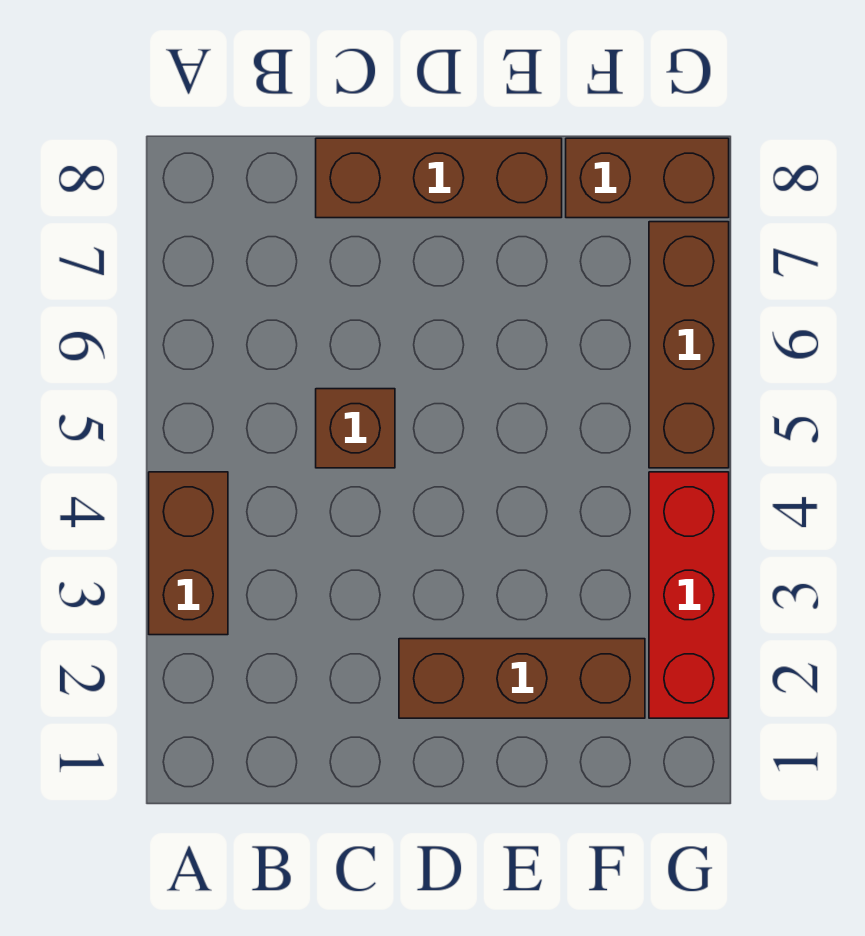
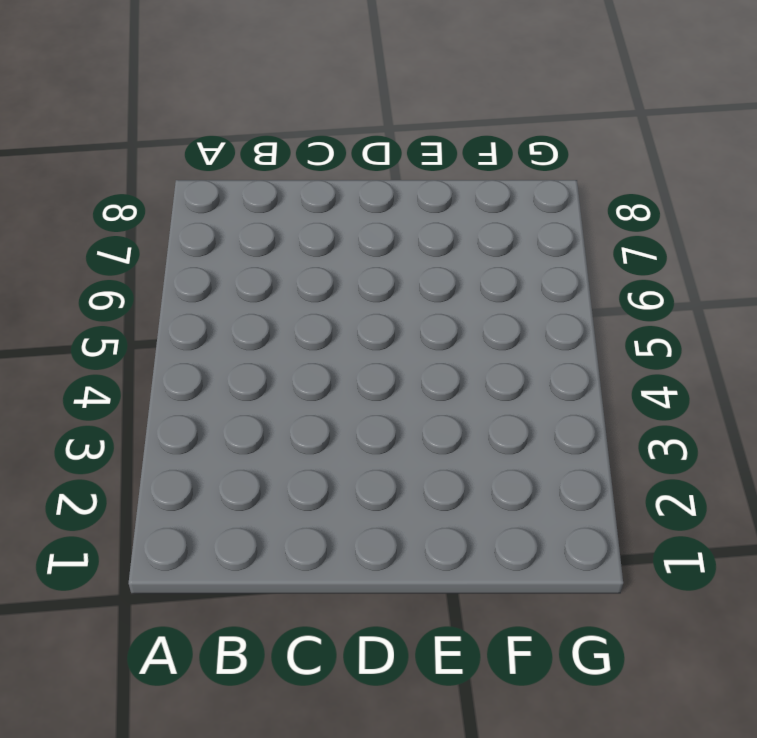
none -> brown brick A3:A4 level 1
none -> brown brick C5 level 1

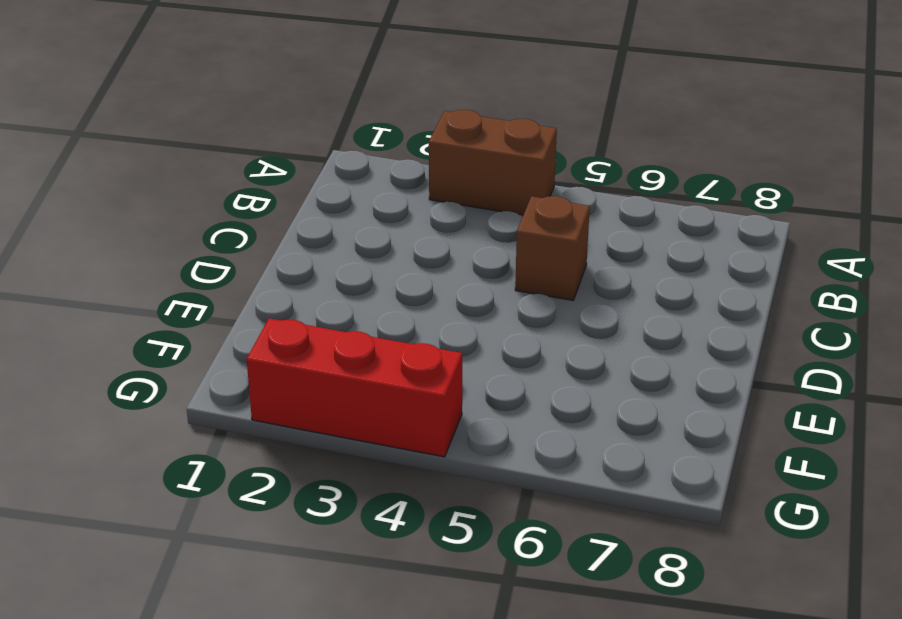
none -> brown brick C8:E8 level 1
none -> brown brick D2:F2 level 1

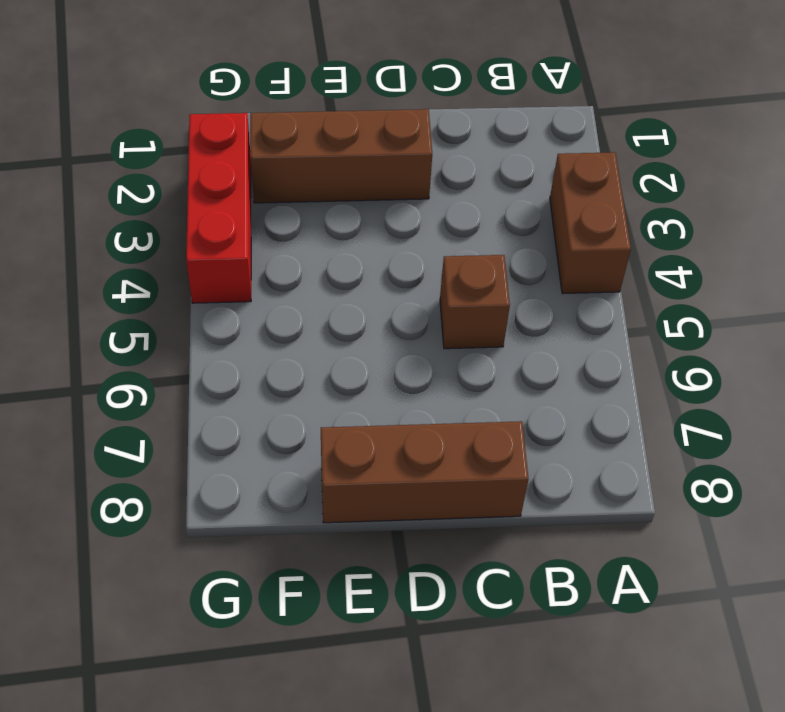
none -> brown brick F8:G8 level 1
none -> brown brick G5:G7 level 1

